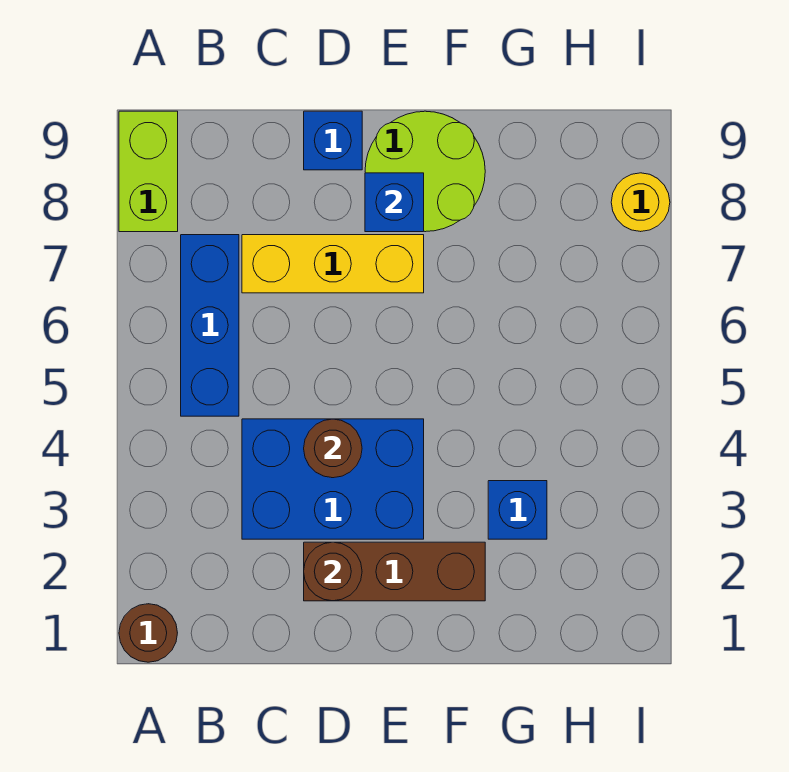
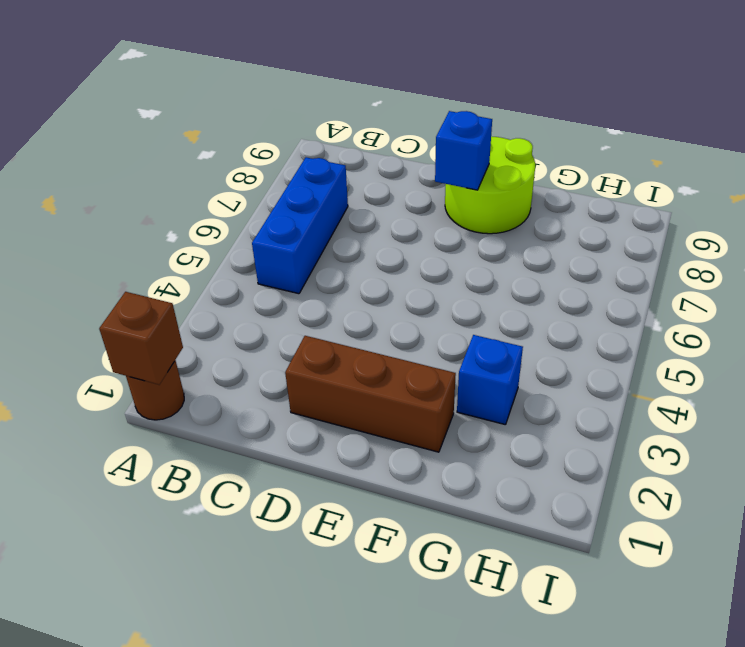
brown brick A1 level 2 -> none
none -> lime brick A8:A9 level 1
none -> blue brick C3:E4 level 1
none -> yellow brick C7:E7 level 1

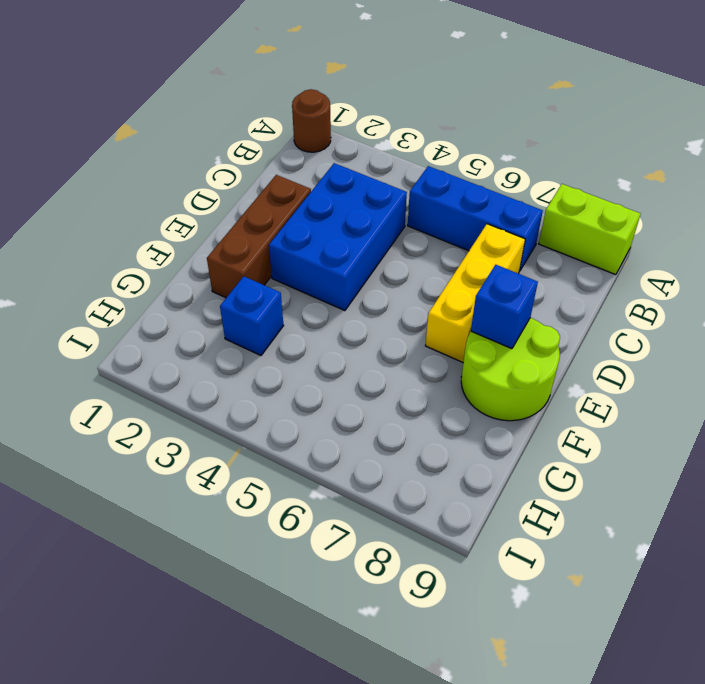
none -> blue brick D9 level 1
none -> yellow round brick I8 level 1
none -> brown round brick D2 level 2

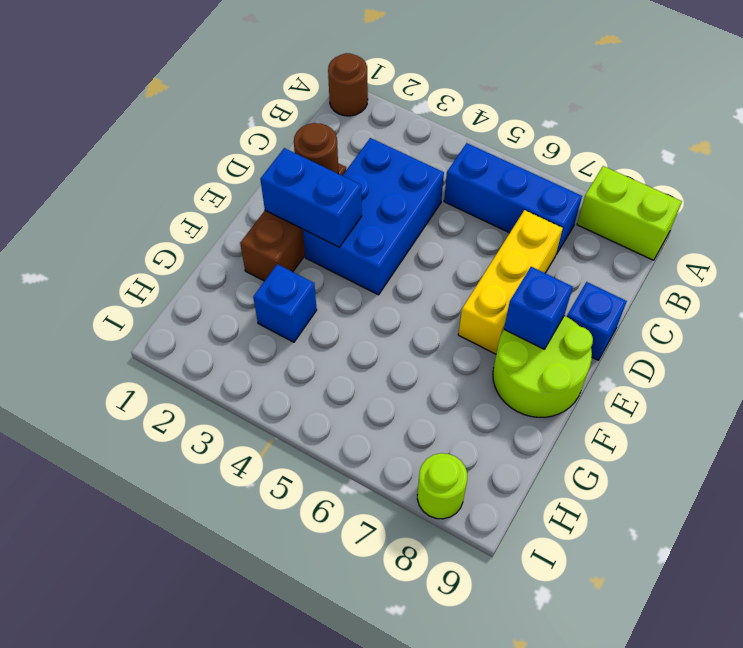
blue brick E2:E3 level 2 -> none
lime round brick I8 level 1 -> yellow round brick I8 level 1
none -> brown round brick D4 level 2

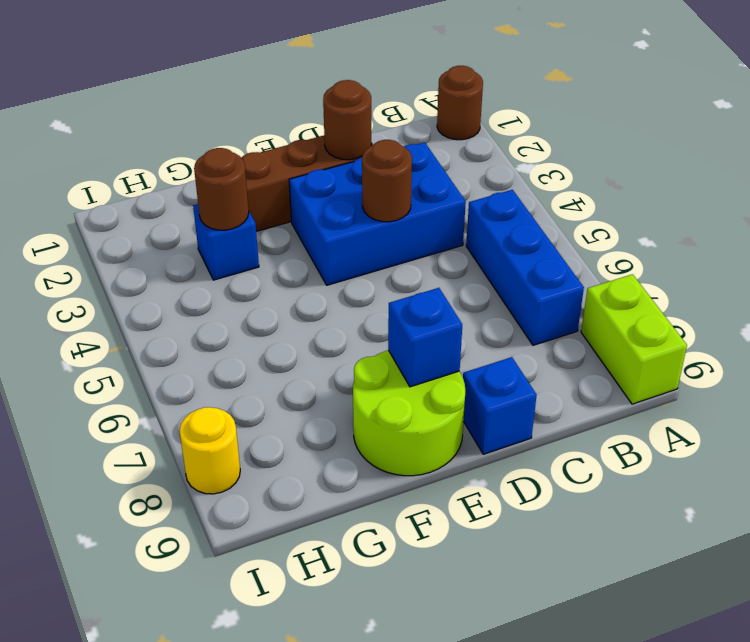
brown round brick G3 level 2 -> none
none -> yellow brick C7:E7 level 1

